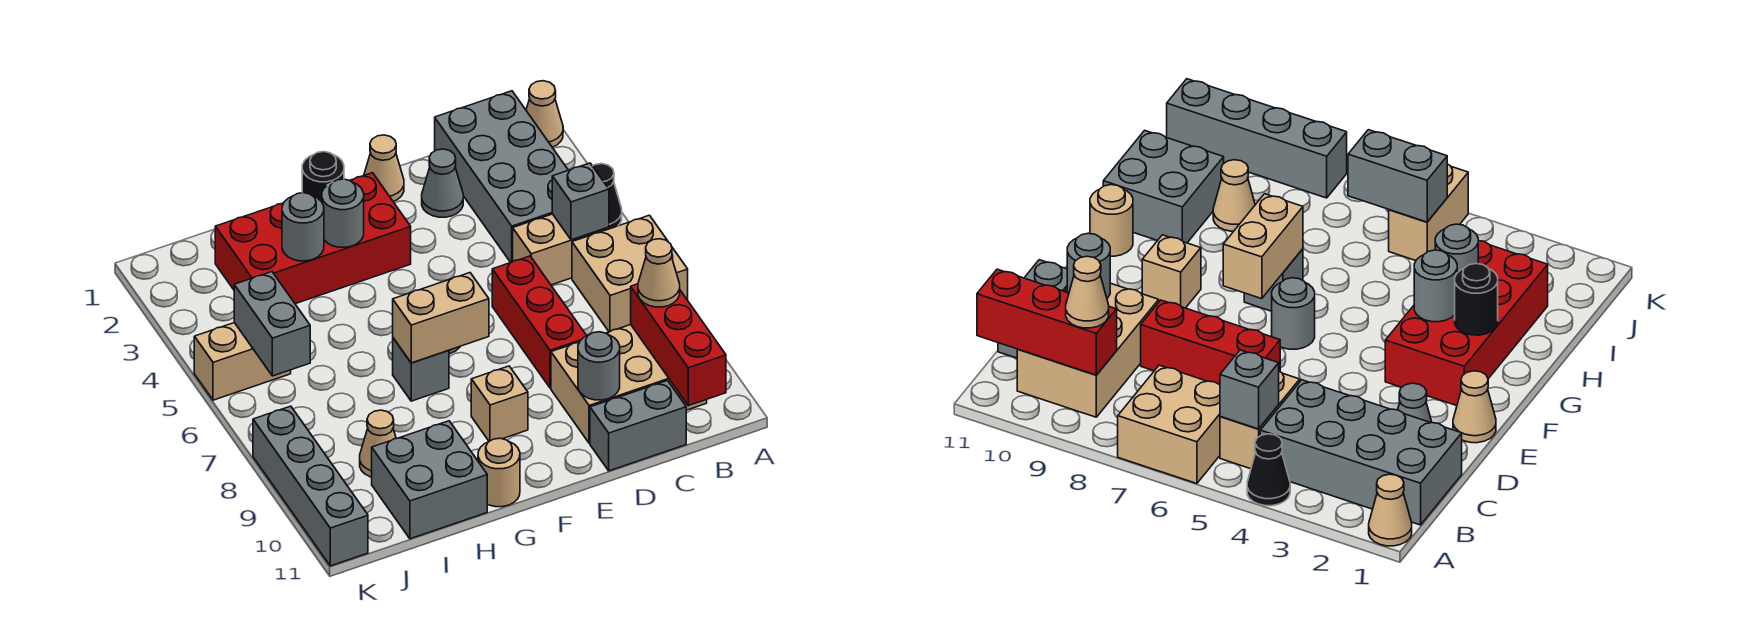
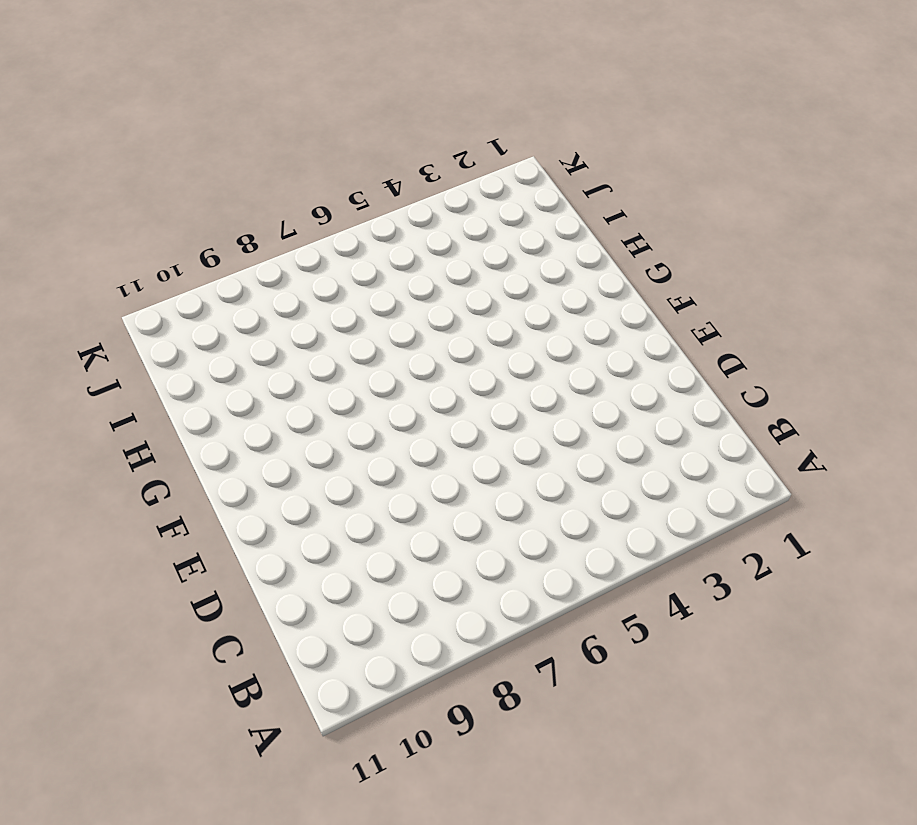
none -> tan cone A1 level 1
none -> black cone A4 level 1
none -> tan brick A6:B7 level 1

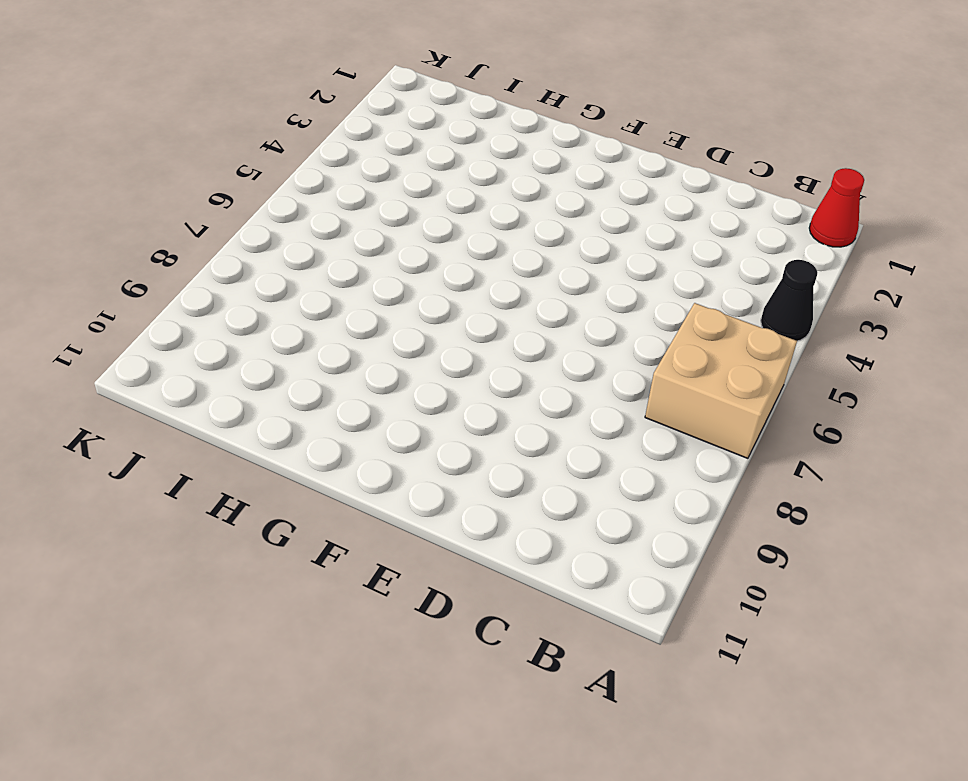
red cone A1 level 1 -> tan cone A1 level 1
none -> grey brick B1:C4 level 1
none -> tan brick B5:C5 level 1
none -> tan brick B9:D10 level 1

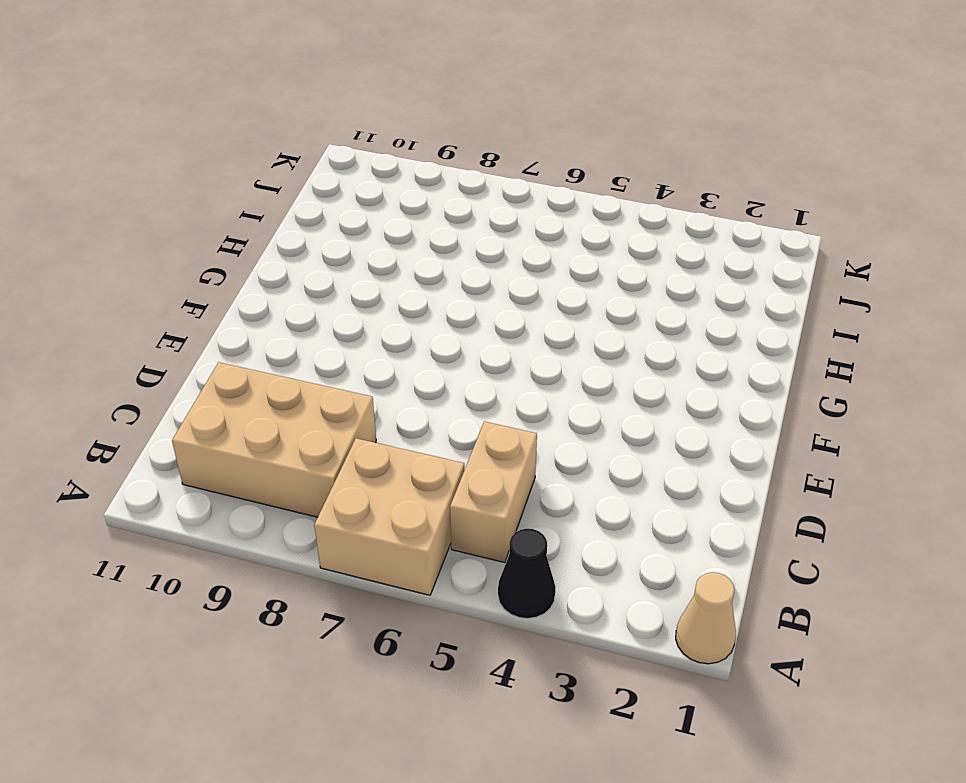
tan brick B8:C10 level 1 -> tan brick B9:D10 level 1
none -> grey brick B1:C4 level 1
none -> grey brick C11:D11 level 1
none -> grey cone D2 level 1

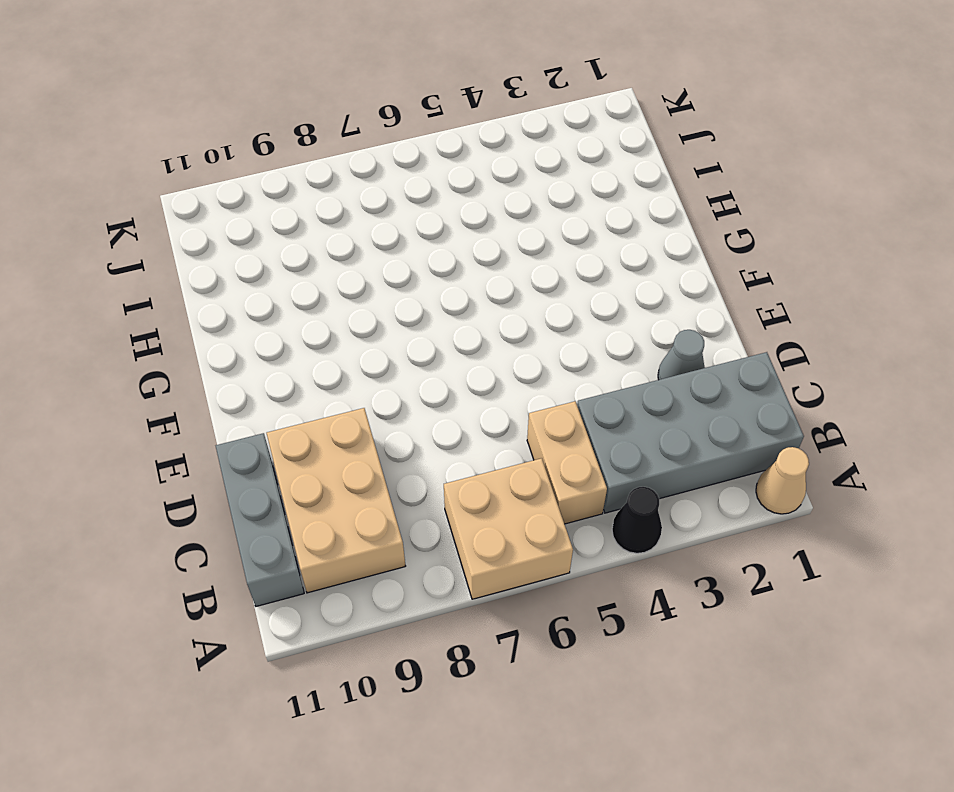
grey brick B11:D11 level 1 -> grey brick C11:D11 level 1
none -> red brick D6:D8 level 1
none -> tan cone E1 level 1
none -> red brick F2:I3 level 1

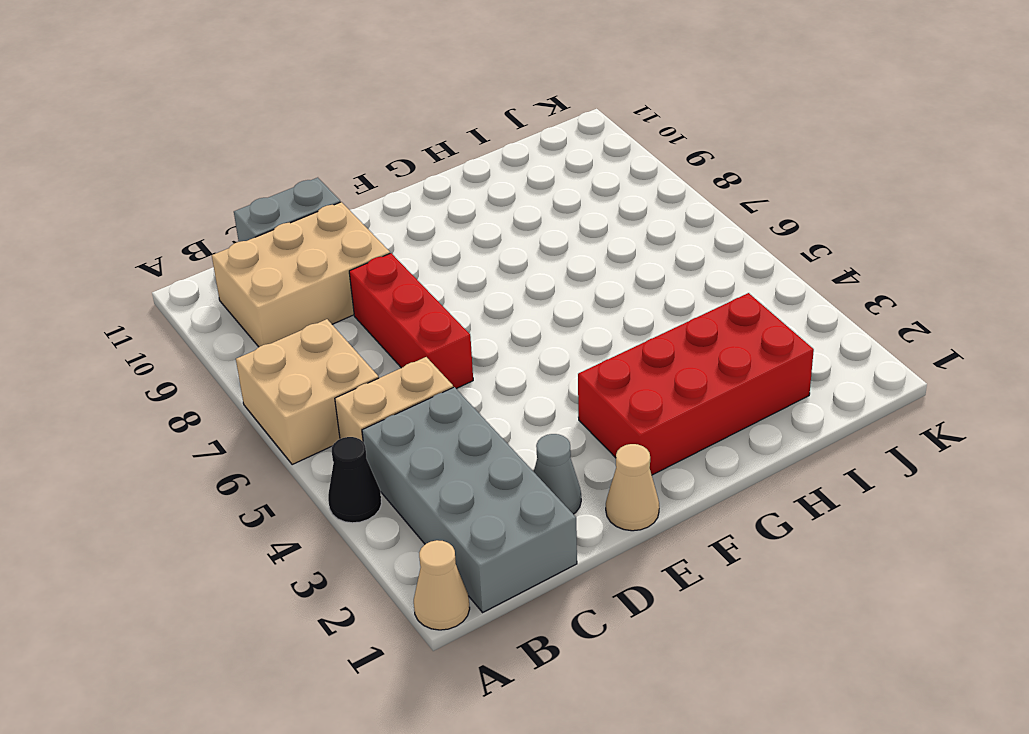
none -> grey round brick F6 level 1
none -> tan brick F9 level 1
none -> grey brick G7 level 1

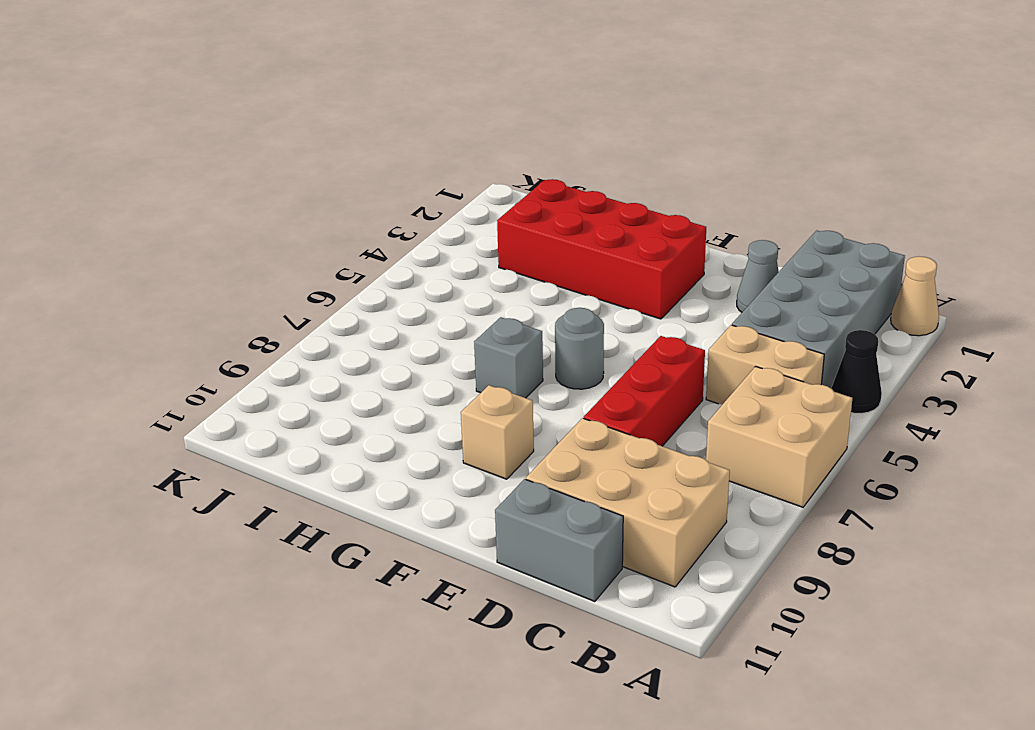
none -> tan cone E1 level 1
none -> tan round brick G11 level 1
none -> grey brick H10:I11 level 1

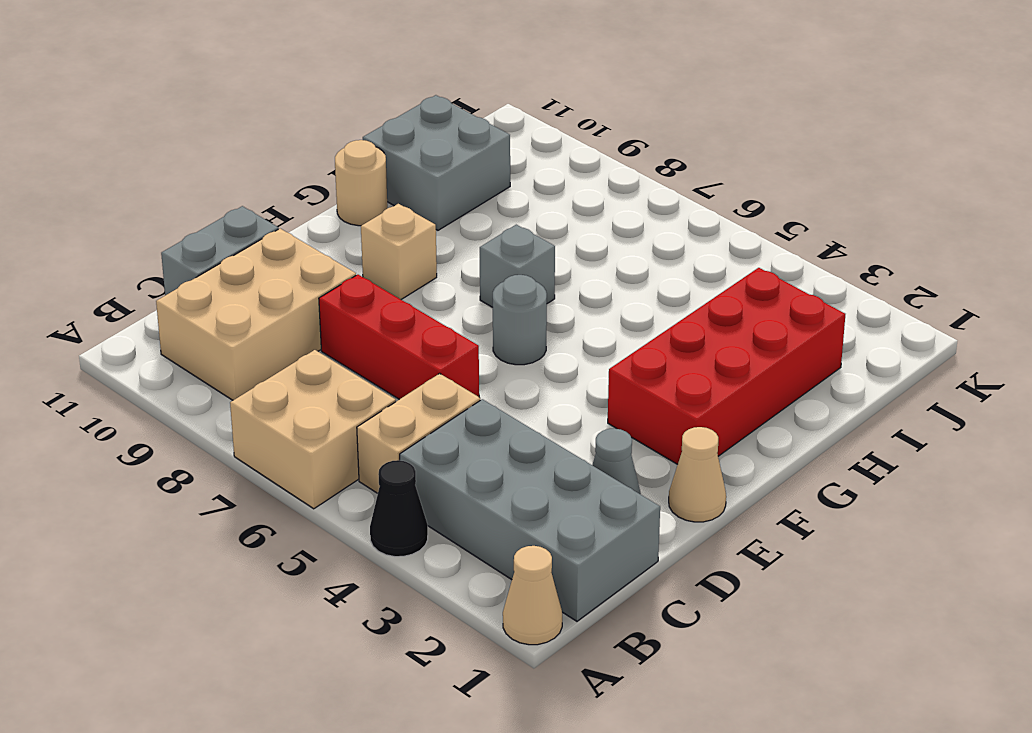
none -> tan cone I9 level 1
none -> tan brick J5:K5 level 1
none -> grey brick K8:K11 level 1

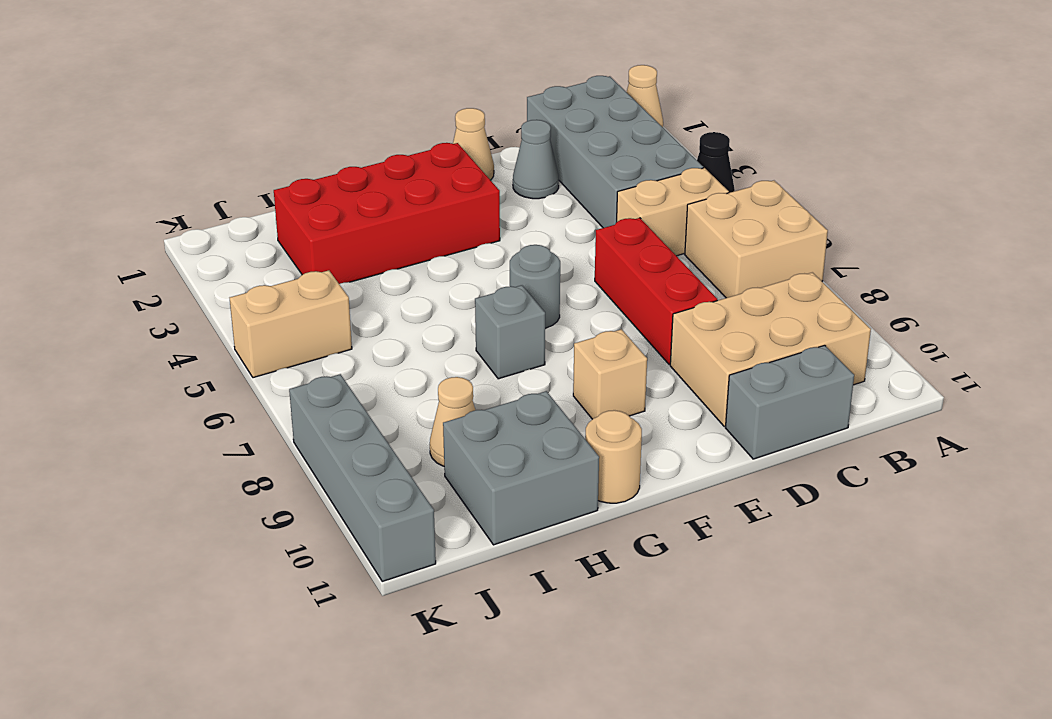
none -> grey brick B5 level 2
none -> red brick B9:B11 level 2
none -> grey round brick D10 level 2

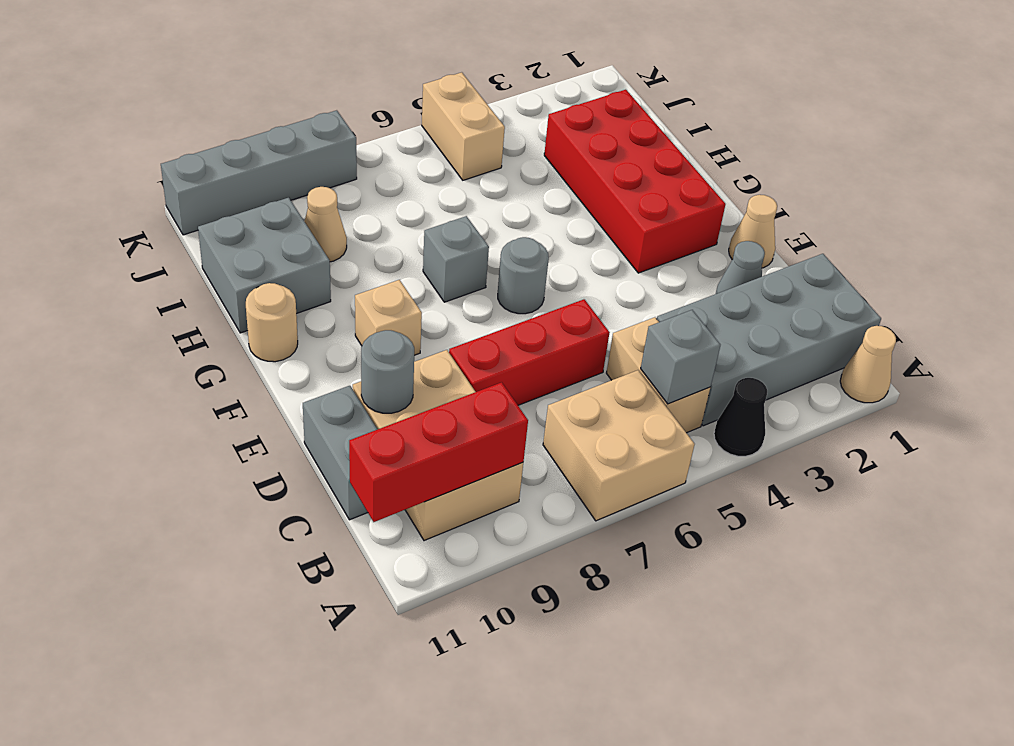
none -> tan brick F7:G7 level 2
none -> black round brick G2 level 2
none -> grey round brick G3 level 2

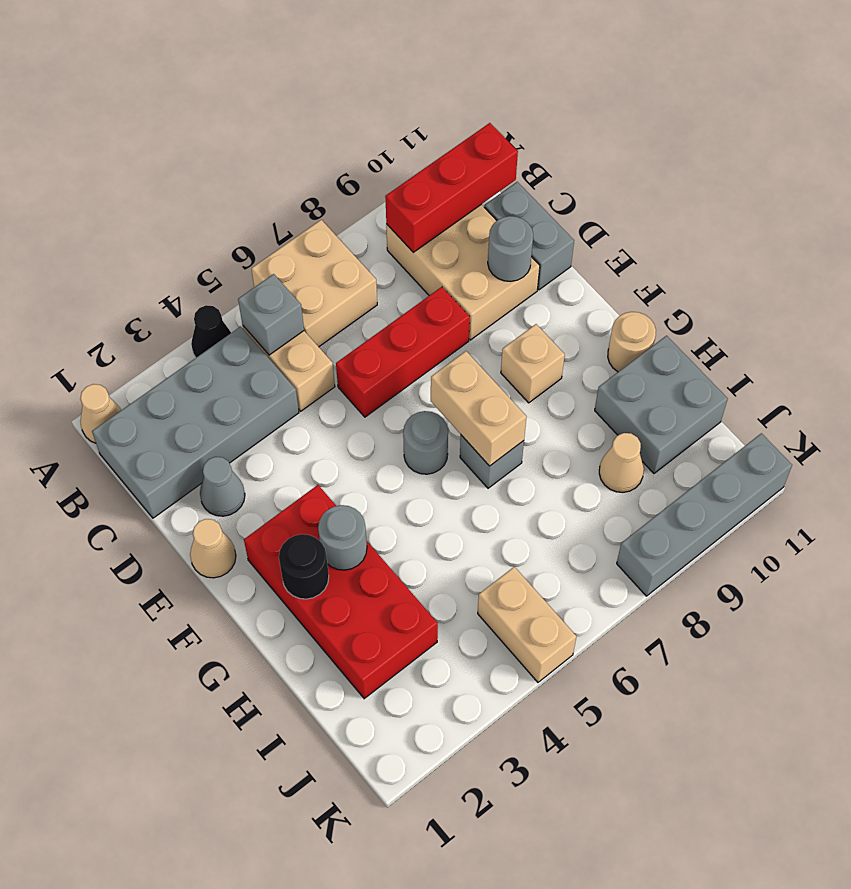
none -> grey round brick H3 level 2
none -> grey brick J5:J6 level 2
none -> tan cone B9 level 3

